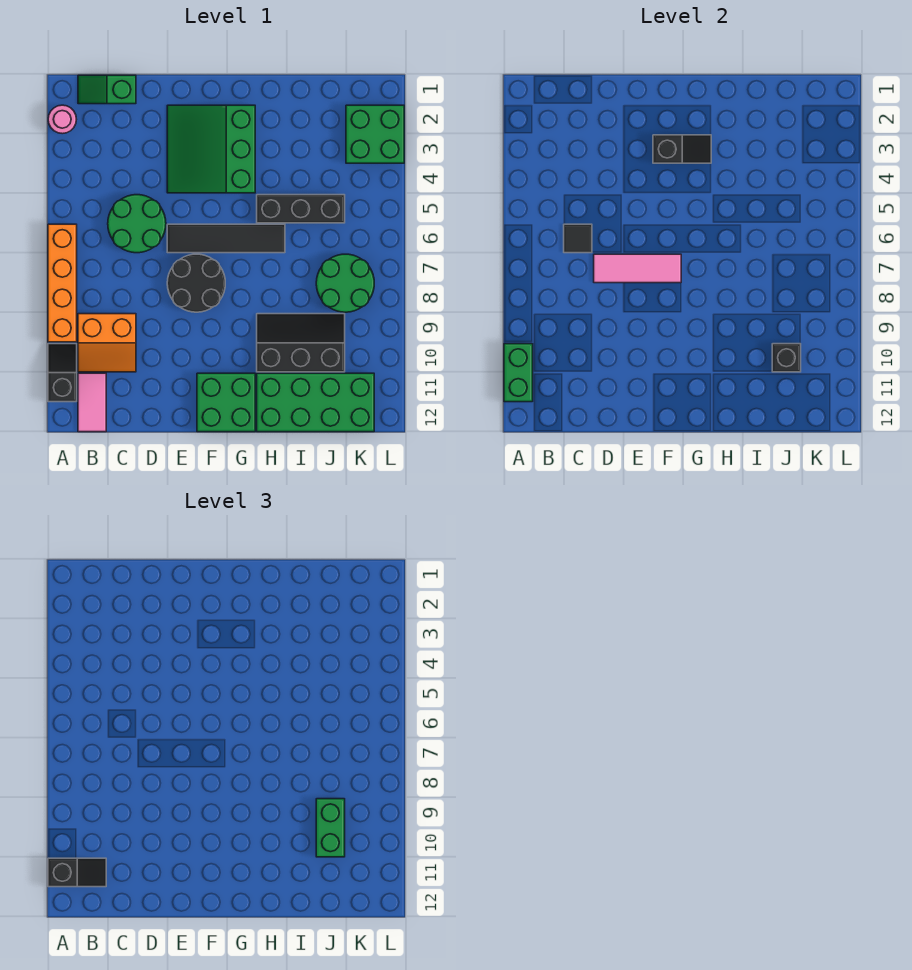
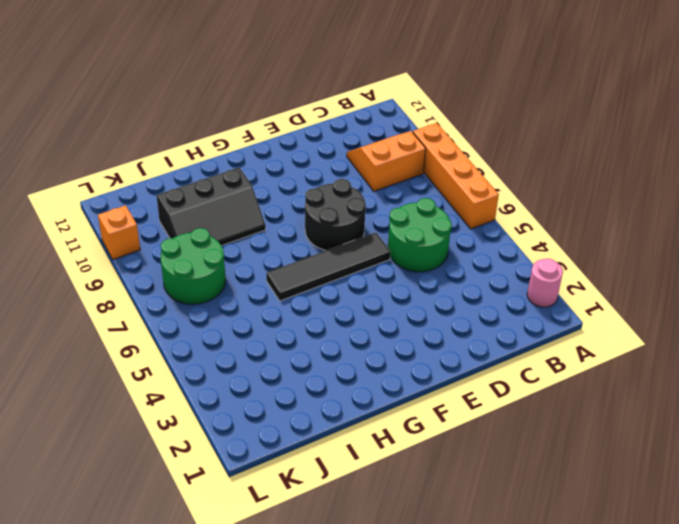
orange brick L10 level 1 -> none
none -> black slope A10:A11 level 1 top 11
none -> green slope B1:C1 level 1 top C
none -> pink tile B11:B12 level 1

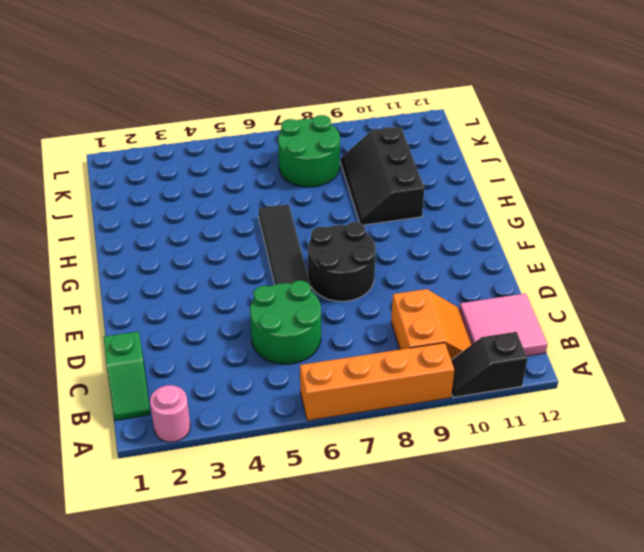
pink tile B11:C12 level 1 -> pink tile B11:B12 level 1
none -> green slope E2:G4 level 1 top G
none -> green brick F11:G12 level 1
none -> black brick H5:J5 level 1

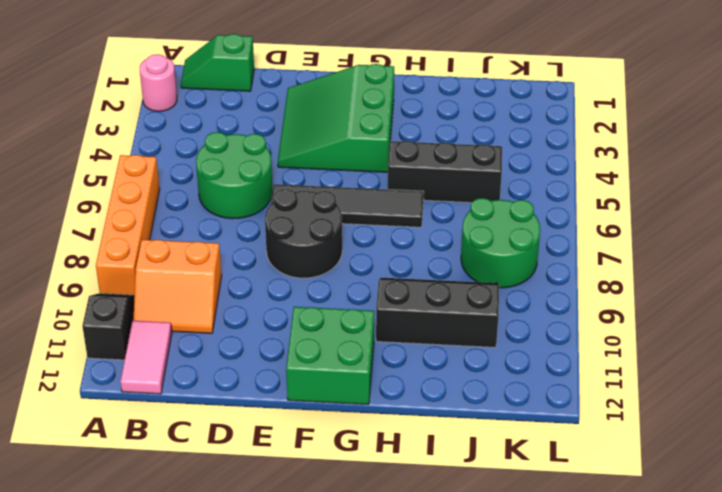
none -> green brick H11:K12 level 1
none -> green brick K2:L3 level 1
none -> green brick A10:A11 level 2

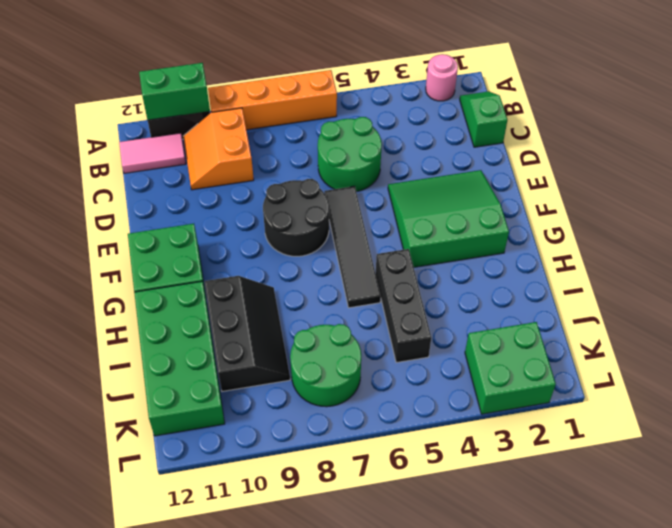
none -> black tile C6 level 2
none -> pink tile D7:F7 level 2
none -> black slope F3:G3 level 2 top F

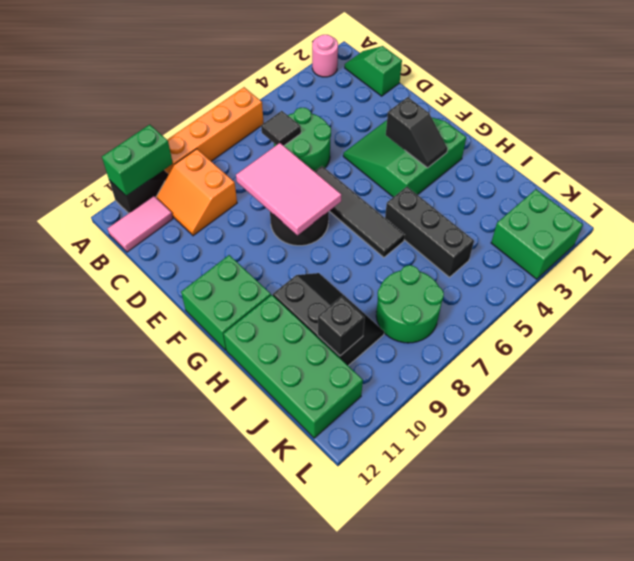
pink tile D7:F8 level 2 -> pink tile D7:F7 level 2
none -> black slope A11:B11 level 3 top A
none -> green brick J9:J10 level 3

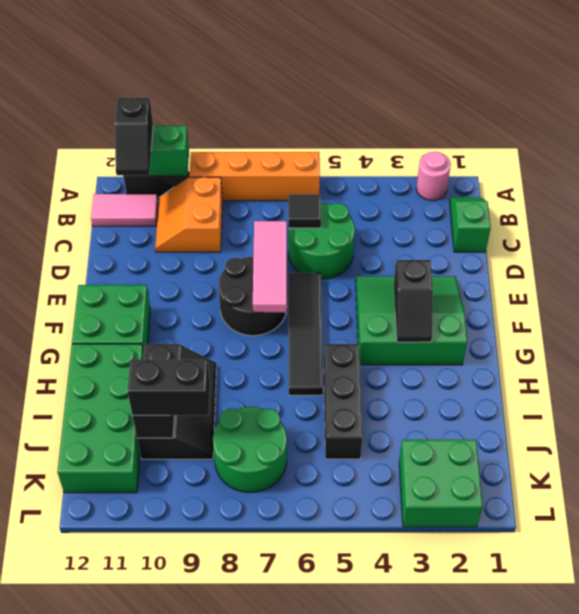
black brick J9:J10 level 3 -> green brick J9:J10 level 3

